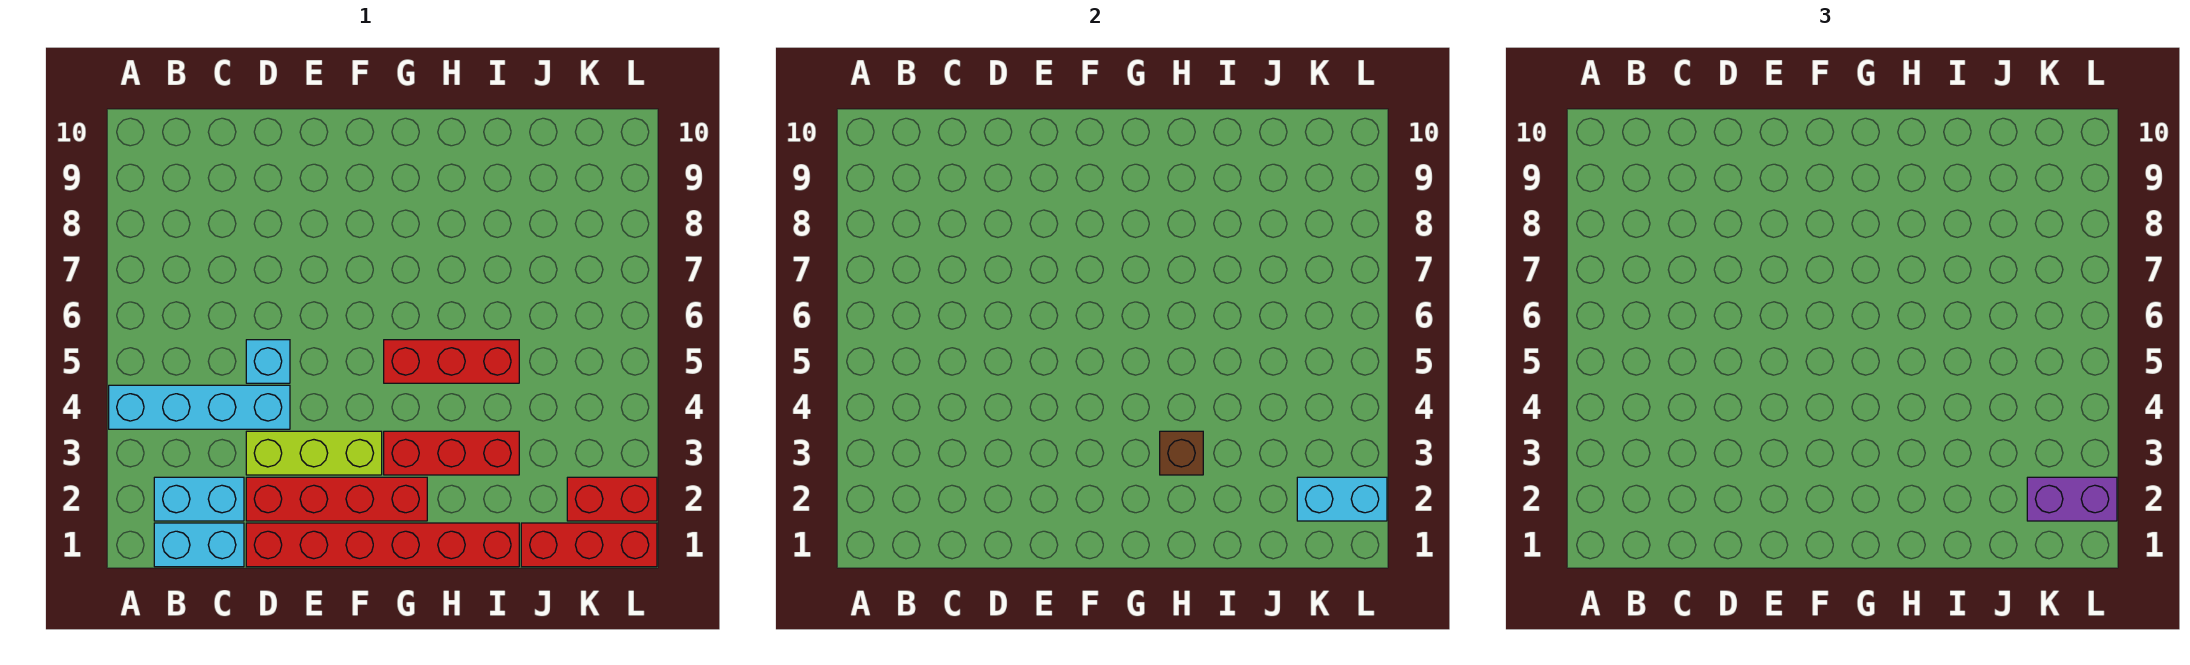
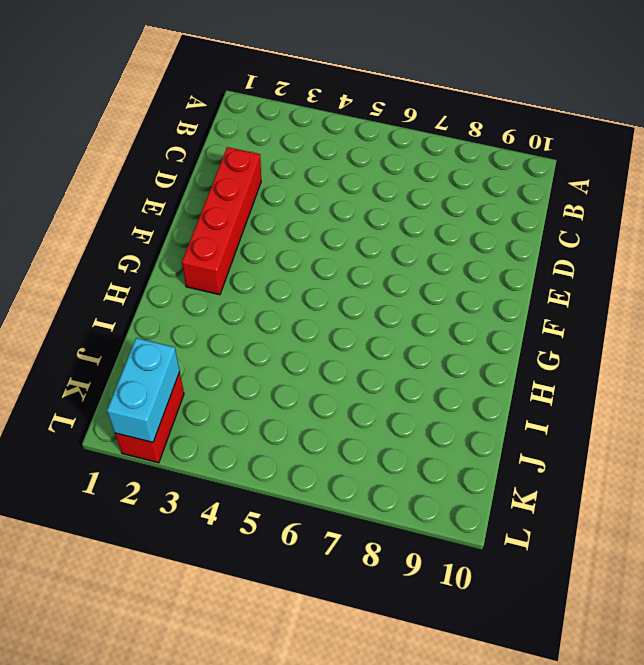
none -> cyan brick A4:D4 level 1
none -> cyan brick B1:C1 level 1
none -> cyan brick B2:C2 level 1

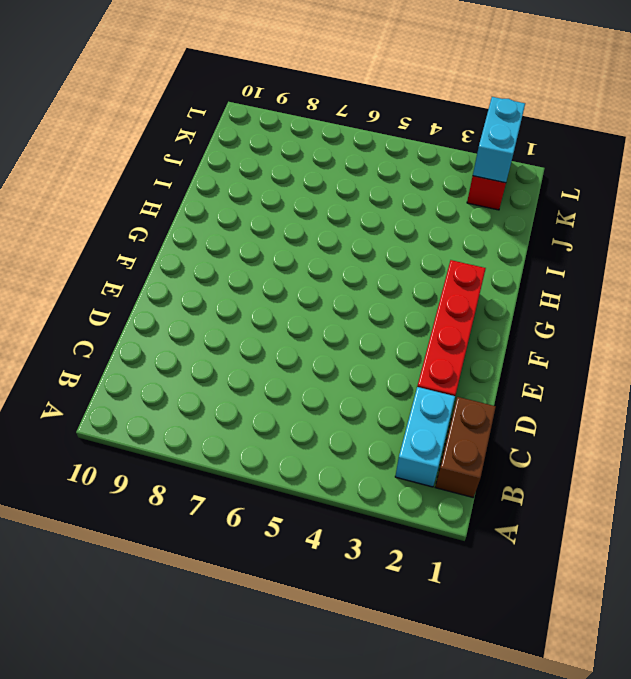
brown brick B1:C1 level 1 -> cyan brick B1:C1 level 1
none -> cyan brick A4:D4 level 1
none -> red brick D1:I1 level 1
none -> lime brick D3:F3 level 1

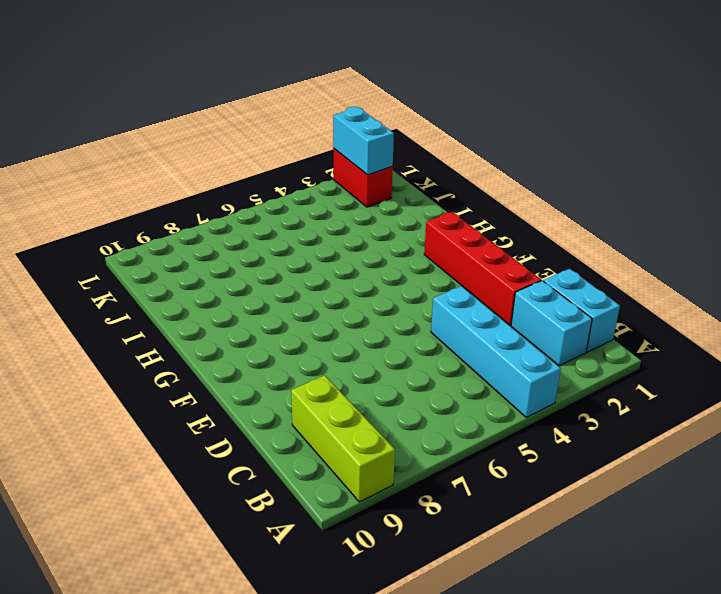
lime brick A9:C9 level 1 -> lime brick D3:F3 level 1
none -> red brick D1:I1 level 1
none -> cyan brick D5 level 1
none -> red brick G3:I3 level 1

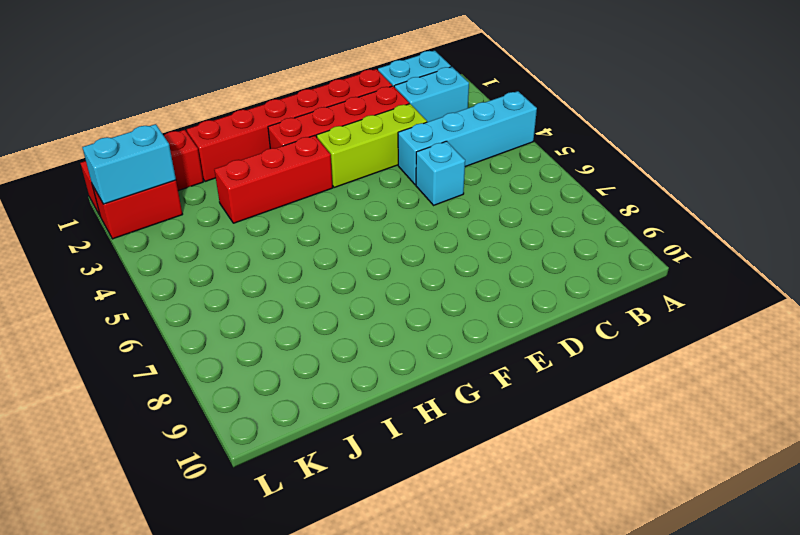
none -> red brick G5:I5 level 1
none -> brown brick H3 level 2
none -> purple brick K2:L2 level 3

